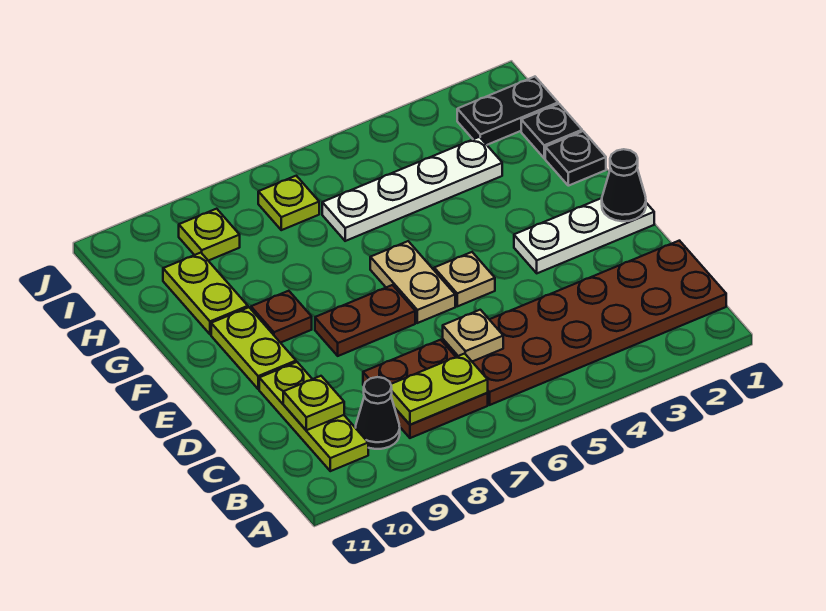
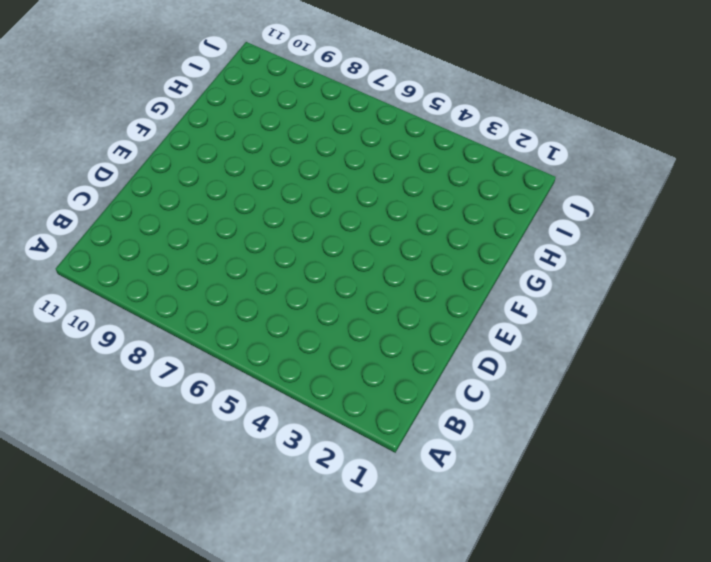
none -> brown plate B1:C6 level 1
none -> brown plate B7:C8 level 1
none -> black cone B9 level 1

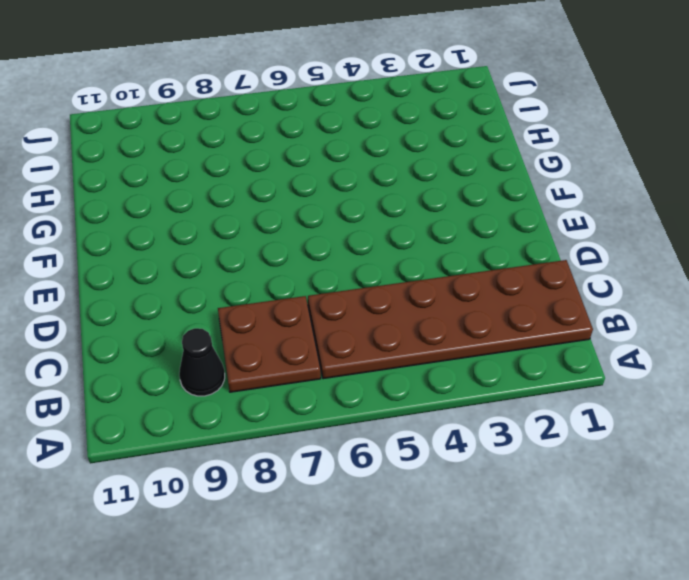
none -> lime plate B10:D10 level 1
none -> white plate E1:E3 level 1
none -> tan plate E5 level 1

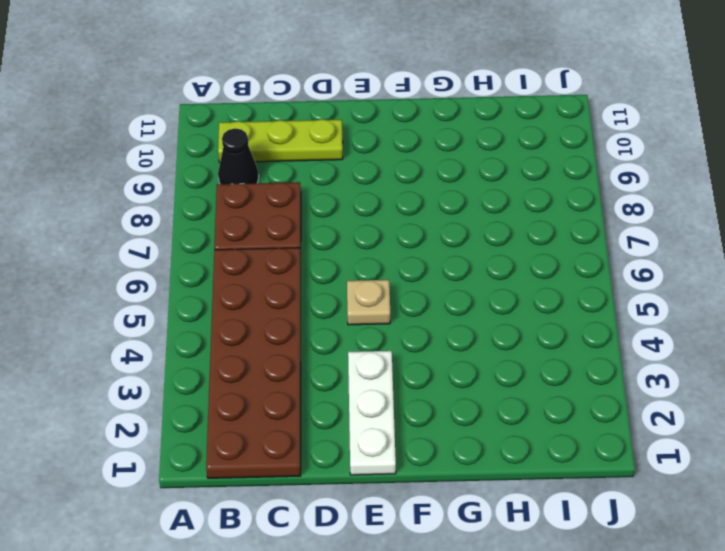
none -> tan plate E6:F6 level 1
none -> brown plate E7:E8 level 1
none -> lime plate E10:F10 level 1

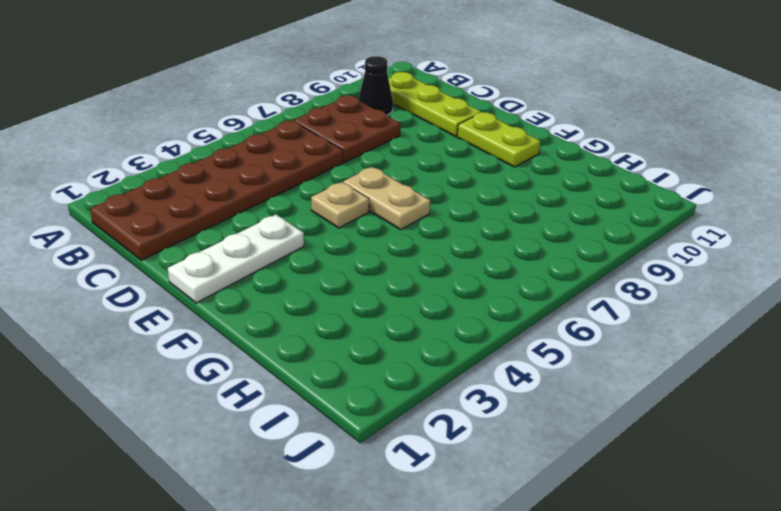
none -> brown plate E7:E8 level 1
none -> brown plate F9 level 1
none -> black plate G1 level 1

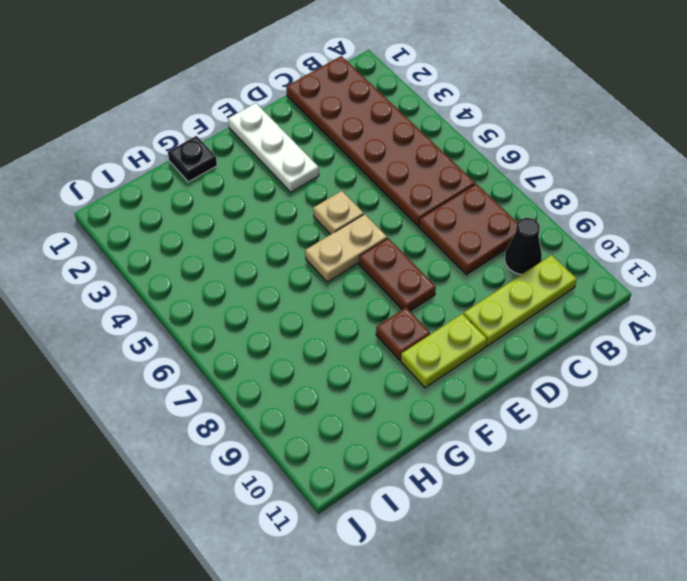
none -> lime plate G10:H10 level 1
none -> black plate H1 level 1
none -> white plate H3:H6 level 1

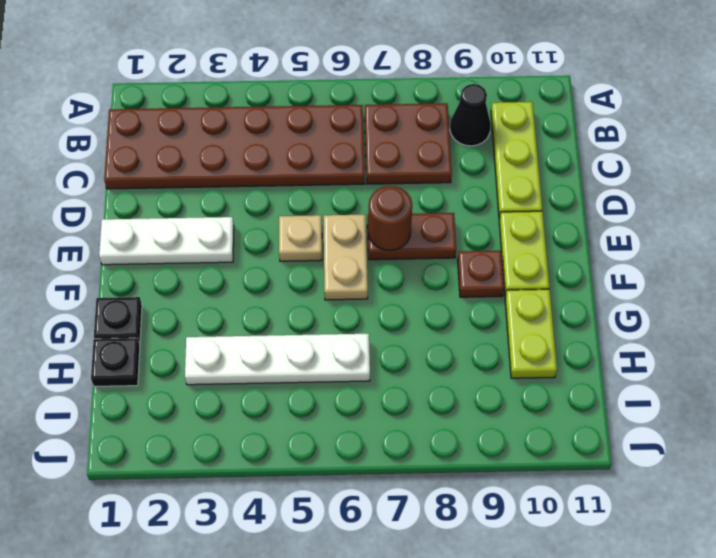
brown round brick E7 level 2 -> none
none -> black plate I1:I2 level 1
none -> lime plate I7 level 1
none -> lime plate I9 level 1

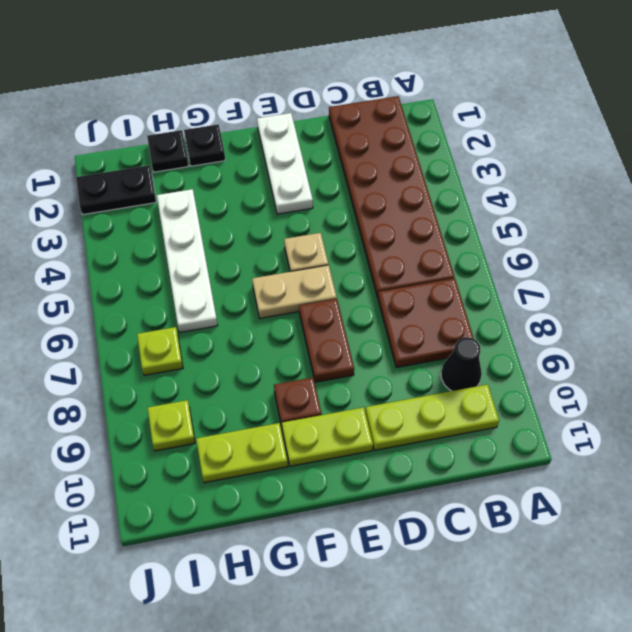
black plate I2:J2 level 1 -> black plate I1:I2 level 1
none -> lime plate B7:B8 level 2
none -> tan plate C6 level 2
none -> lime plate C10 level 2

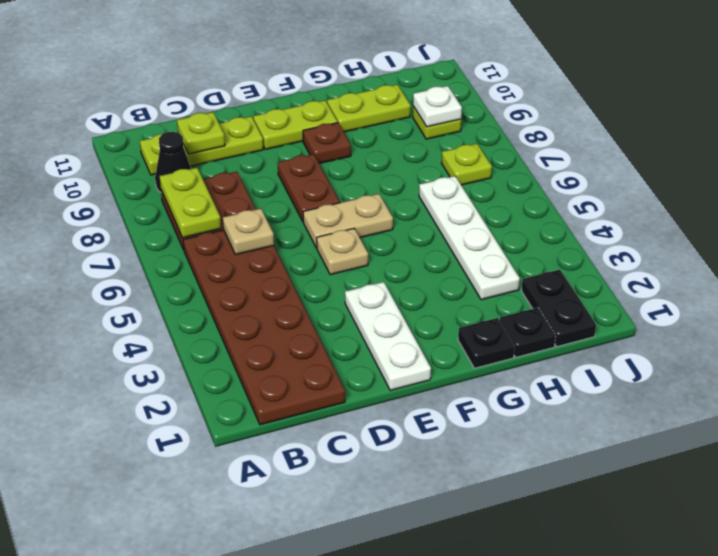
white plate I9 level 2 -> none
none -> black cone E1 level 2

